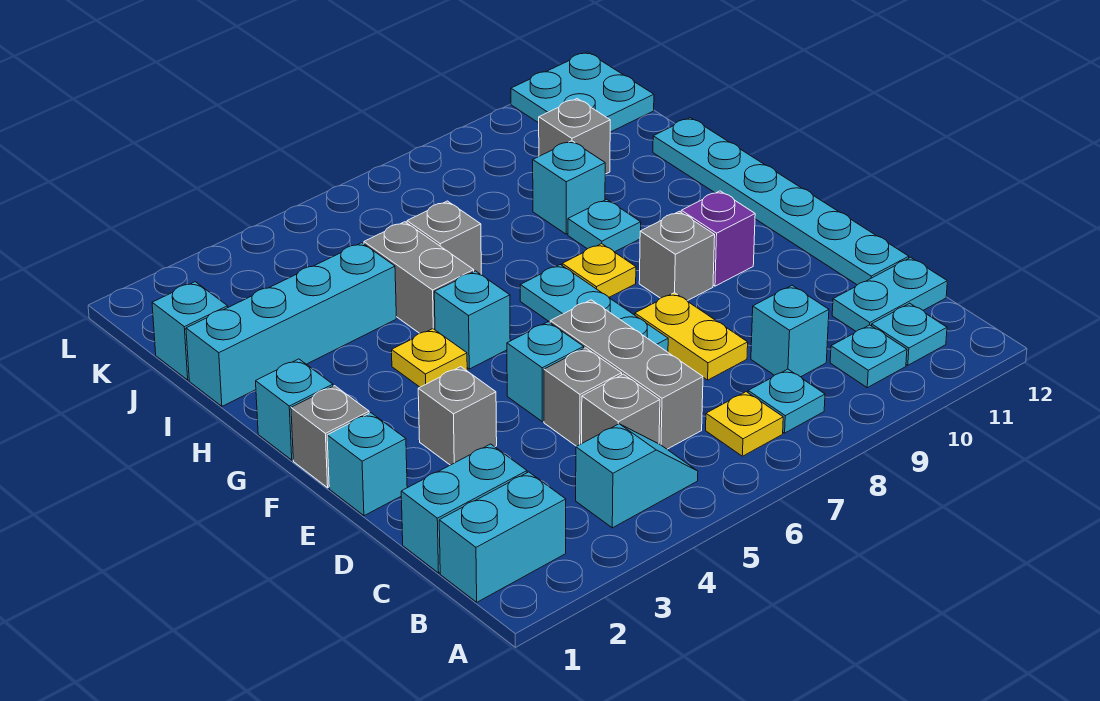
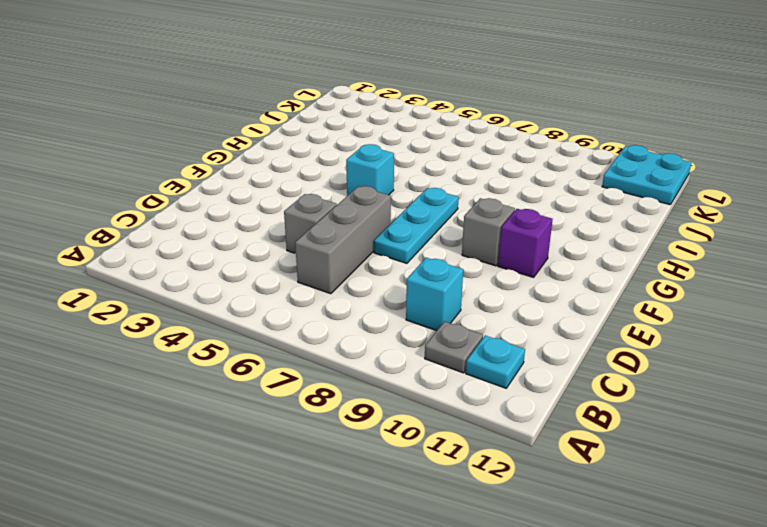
grey plate B10 level 1 -> cyan plate B10 level 1
none -> cyan brick B1:B2 level 1
none -> cyan slope B4:B5 level 1 top 4
none -> yellow plate B7 level 1
none -> cyan plate B8 level 1

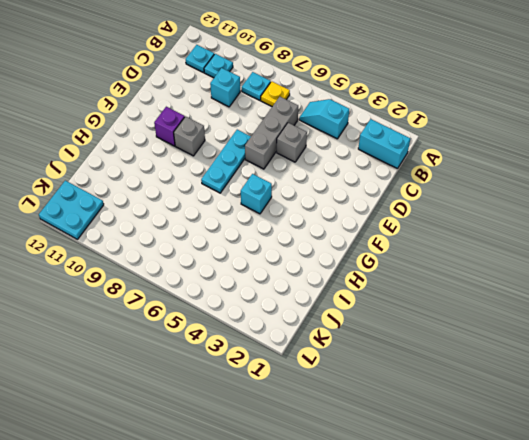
none -> cyan brick C1:C2 level 1
none -> grey brick C5 level 1
none -> cyan plate C11:C12 level 1
none -> yellow plate D8:E8 level 1

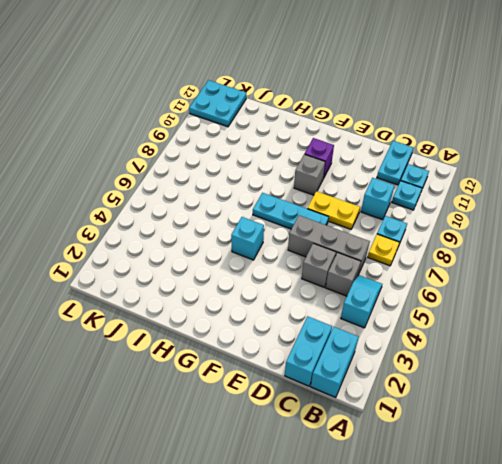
none -> cyan plate D12:I12 level 1
none -> cyan brick E1 level 1
none -> grey brick E3 level 1
none -> cyan brick E5 level 1

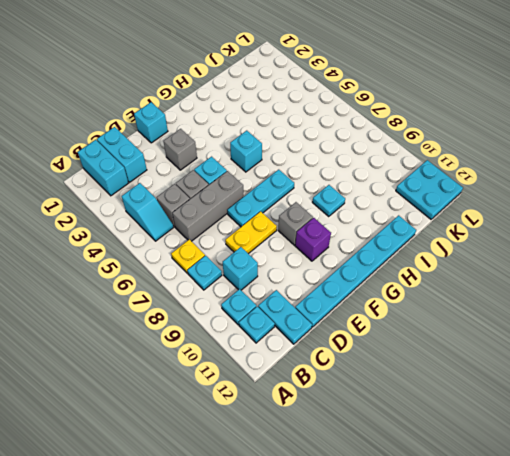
none -> grey brick F1 level 1
none -> cyan brick G1 level 1
none -> yellow plate G4 level 1
none -> yellow plate G8 level 1

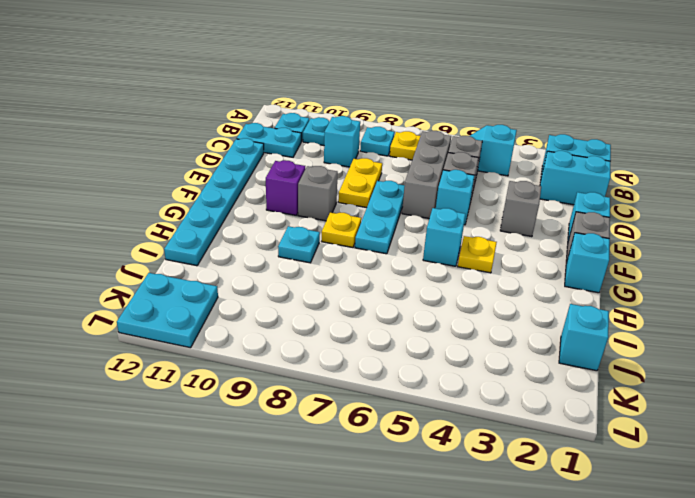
none -> grey brick H5:I5 level 1
none -> cyan brick I1:I4 level 1
none -> grey brick I6 level 1
none -> cyan brick I9 level 1

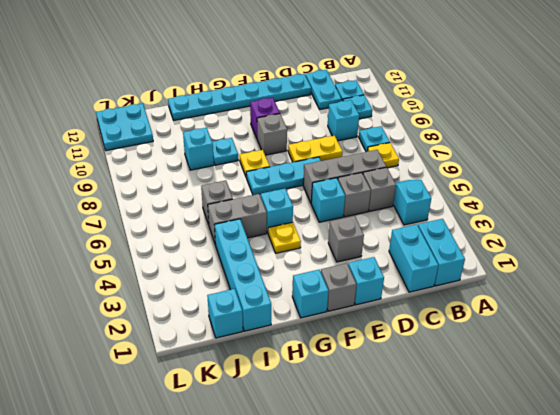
none -> grey brick J10 level 1

